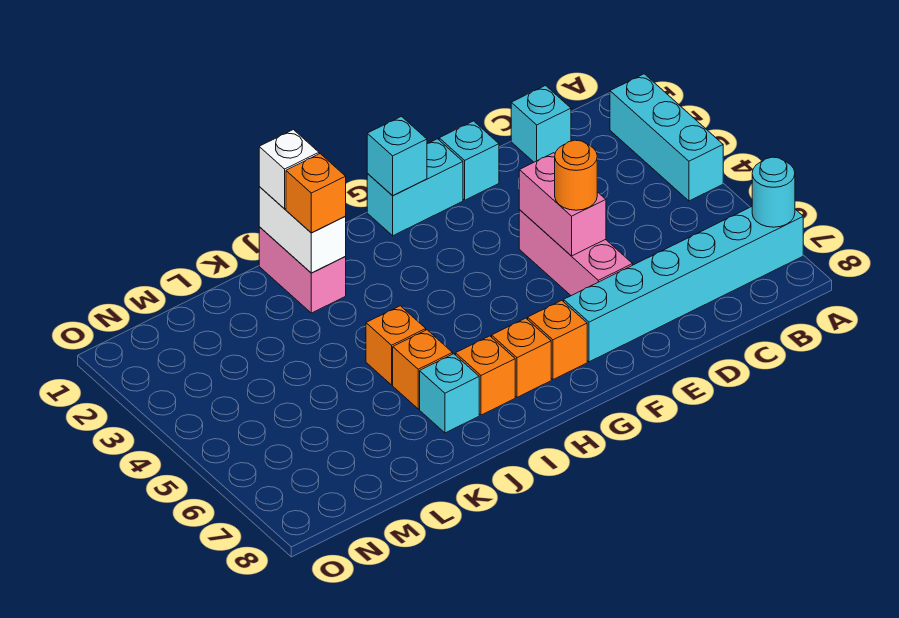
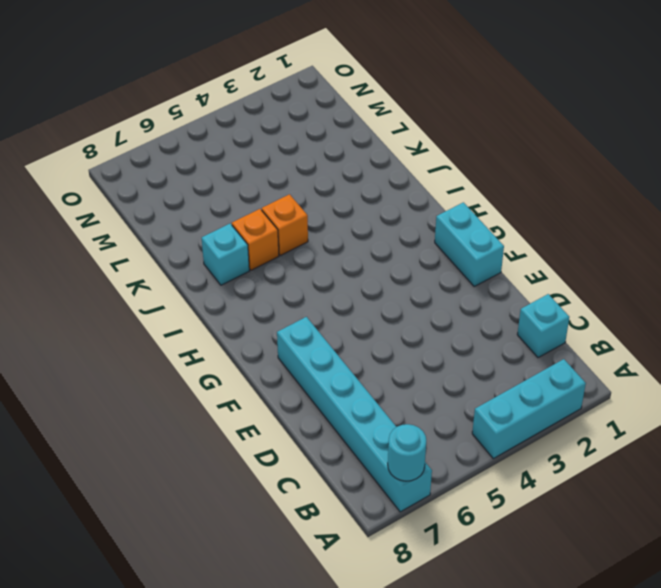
none -> cyan brick E1 level 1
none -> pink brick E4:E6 level 1
none -> orange brick G7 level 1

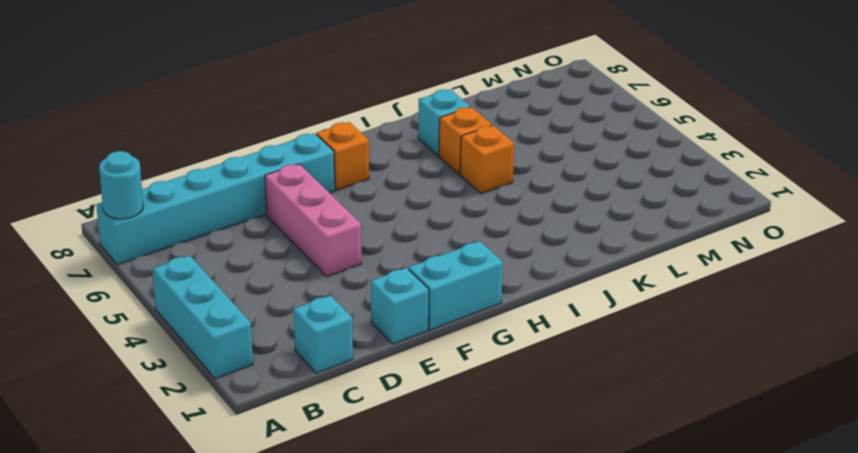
none -> orange brick H7 level 1
none -> orange brick I7 level 1
none -> pink brick J1:J2 level 1

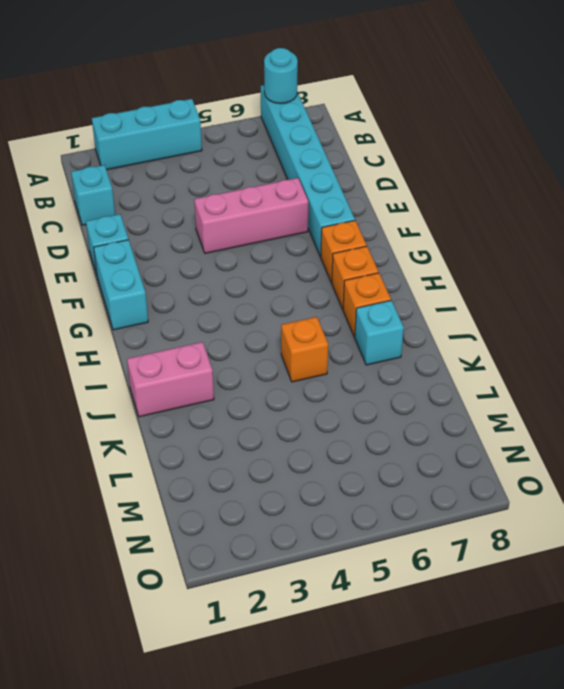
none -> orange brick J6 level 1
none -> pink brick E4:E5 level 2
none -> cyan brick G1 level 2

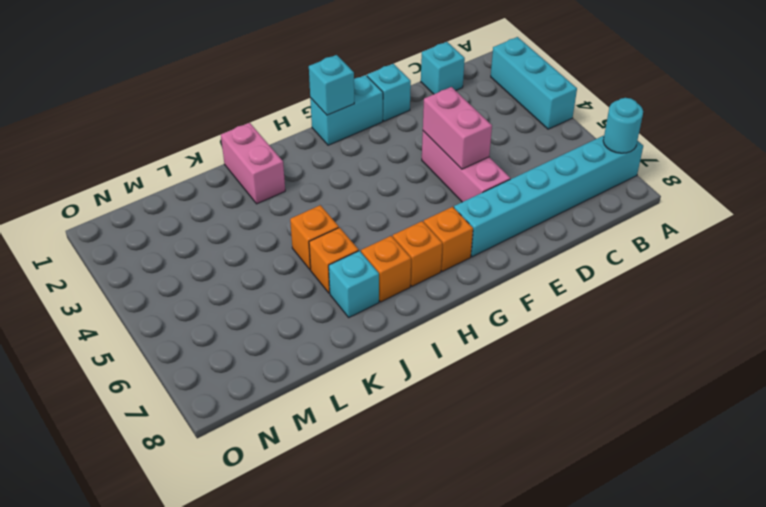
none -> white brick J1:J2 level 2
none -> orange round brick E5 level 3
none -> white brick J1 level 3

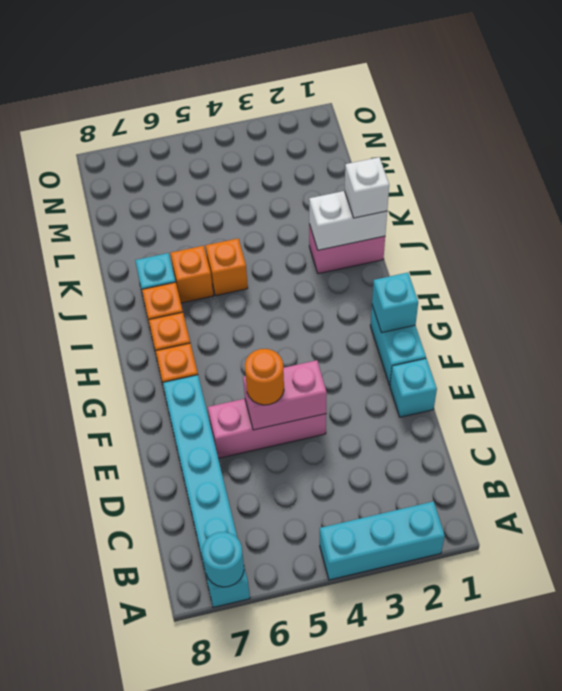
none -> cyan brick C1 level 1
none -> orange brick J2 level 3

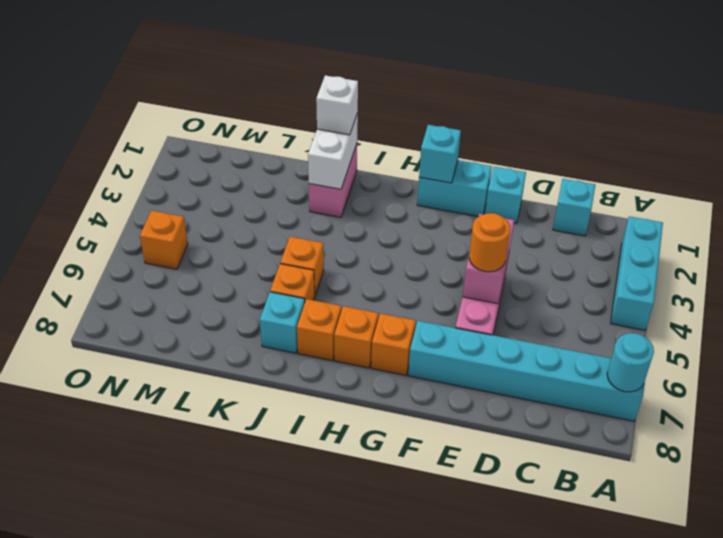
orange brick N5 level 1 -> orange brick J2 level 3

